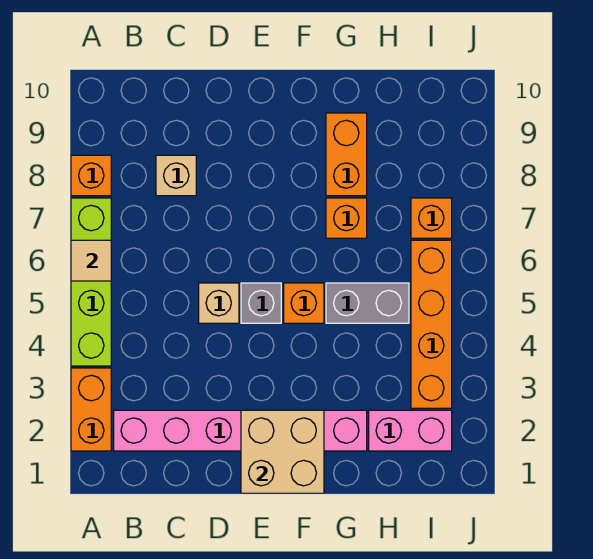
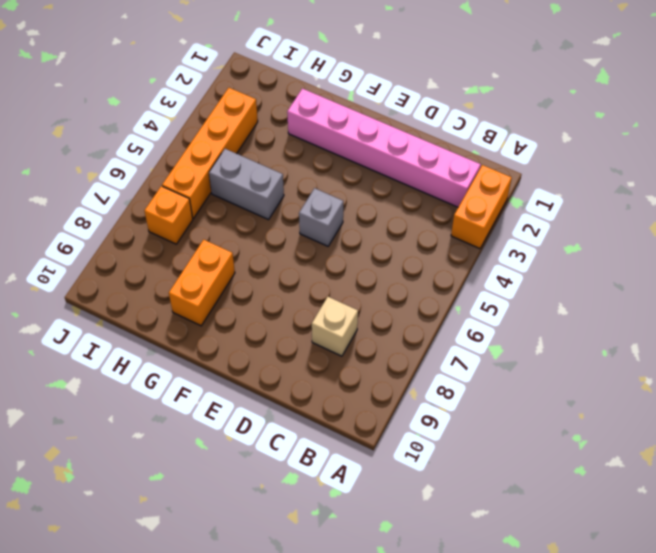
none -> lime brick A4:A7 level 1
none -> orange brick A8 level 1
none -> tan brick D5 level 1

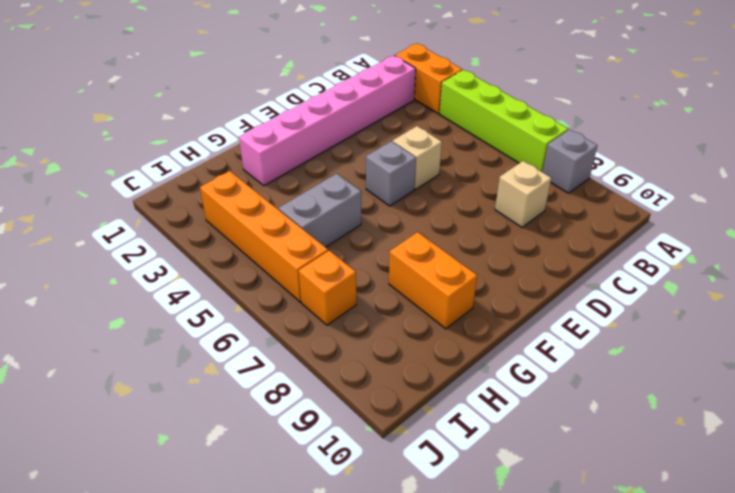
grey brick A8 level 1 -> orange brick A8 level 1
none -> orange brick F5 level 1
none -> orange brick G7 level 1
none -> pink brick H2:I2 level 1

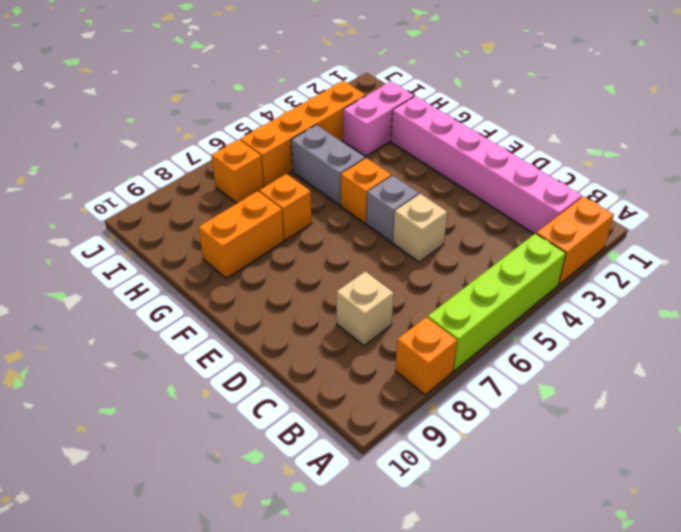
pink brick H2:H3 level 1 -> pink brick H2:I2 level 1
none -> tan tile A6 level 2
none -> tan brick E1:F2 level 2

